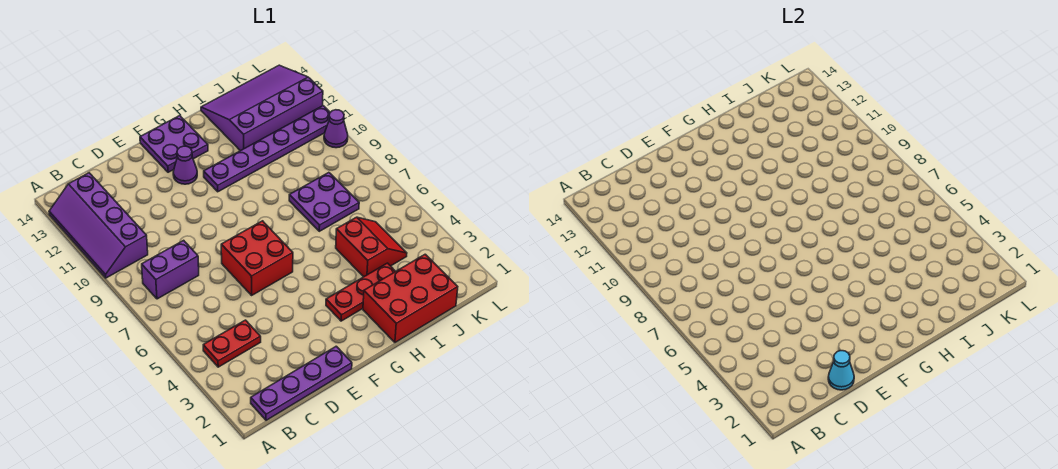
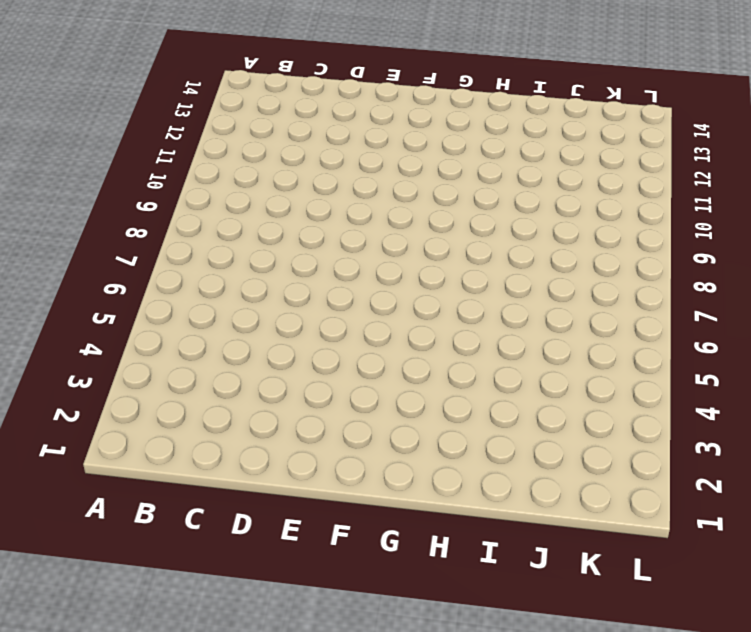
none -> purple slope A10:B13 level 1 top B
none -> purple plate B1:E1 level 1
none -> red plate B4:C4 level 1

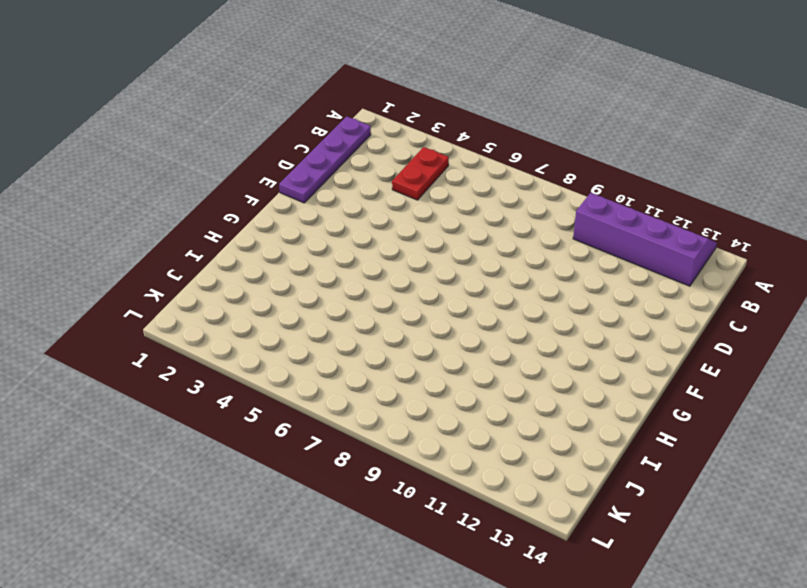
none -> purple brick B8:C8 level 1
none -> red brick E6:F7 level 1
none -> purple cone F12 level 1

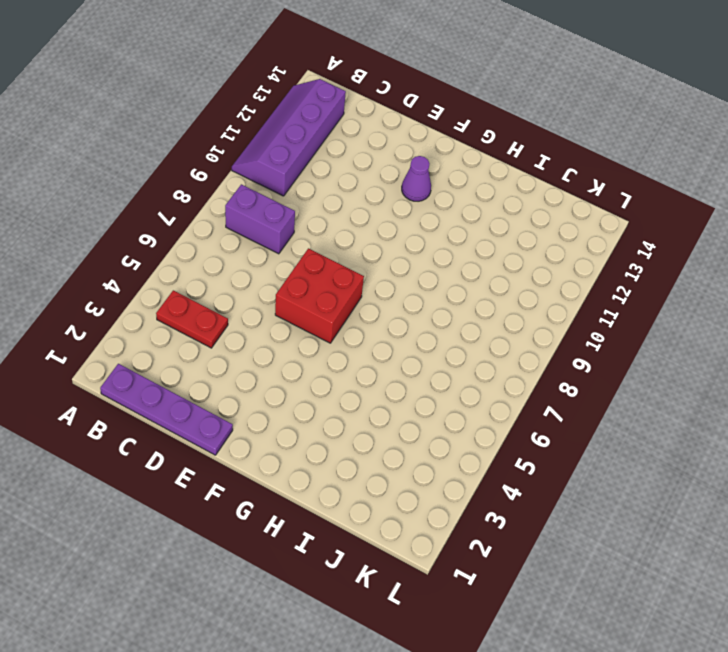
none -> purple plate F13:G14 level 1
none -> red plate G3:I3 level 1
none -> purple plate G11:L11 level 1

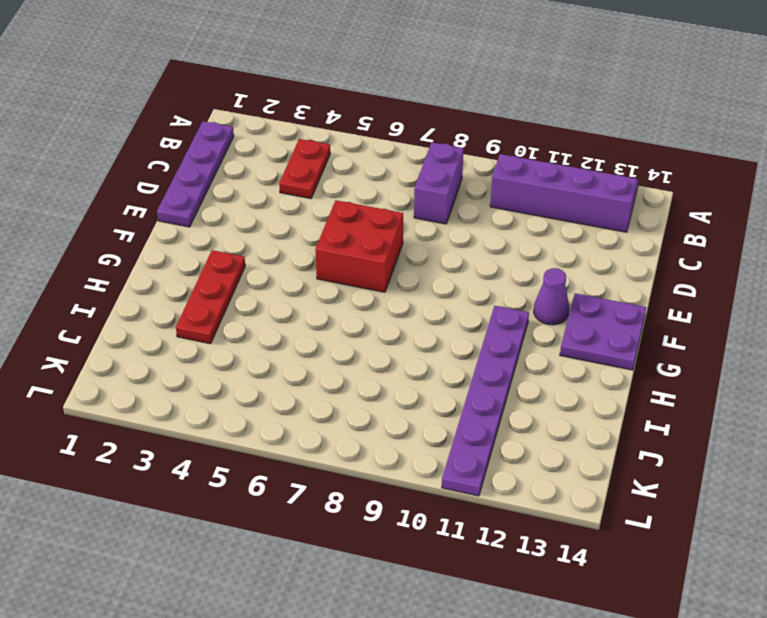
none -> red brick H1:J2 level 1
none -> red slope I4:J5 level 1 top I
none -> purple plate I7:J8 level 1

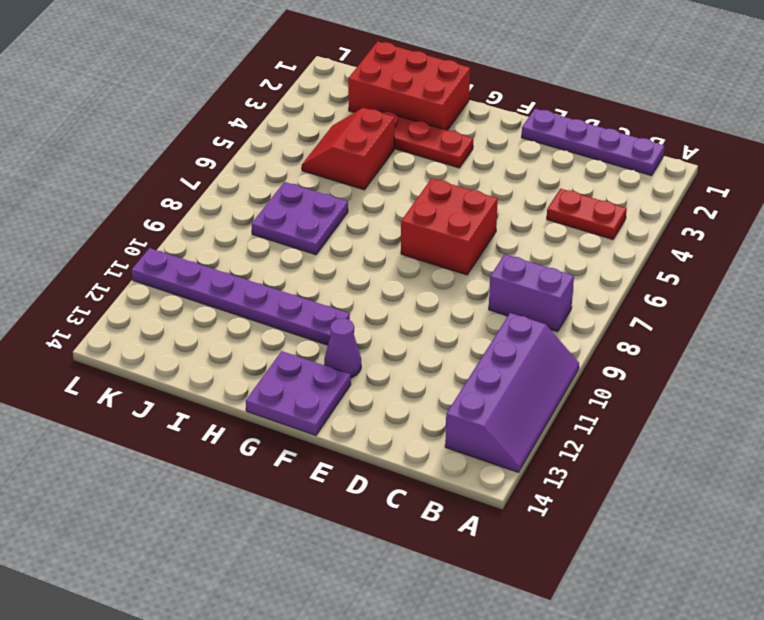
none -> purple slope I12:L14 level 1 top 12
none -> purple cone L10 level 1
none -> cyan cone D1 level 2

